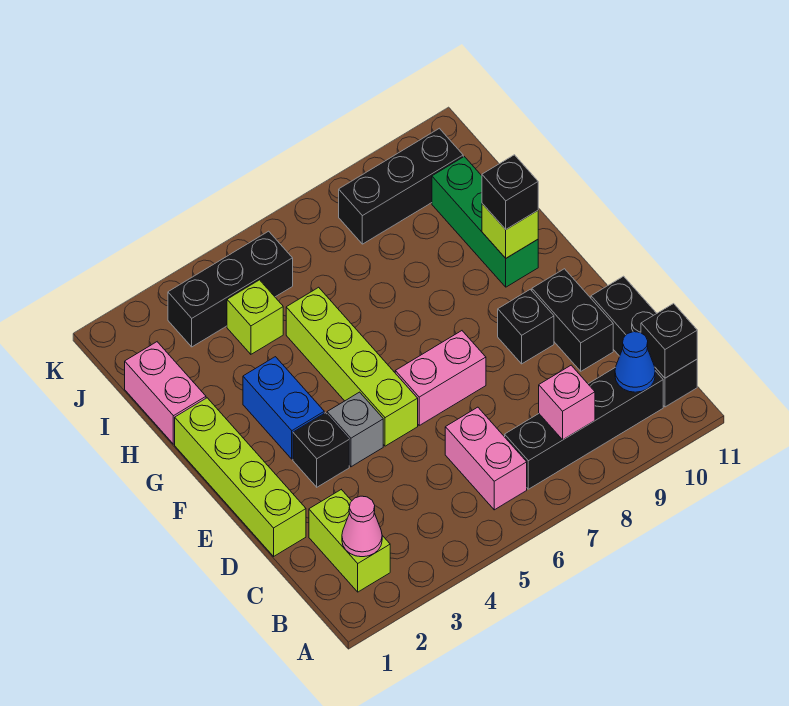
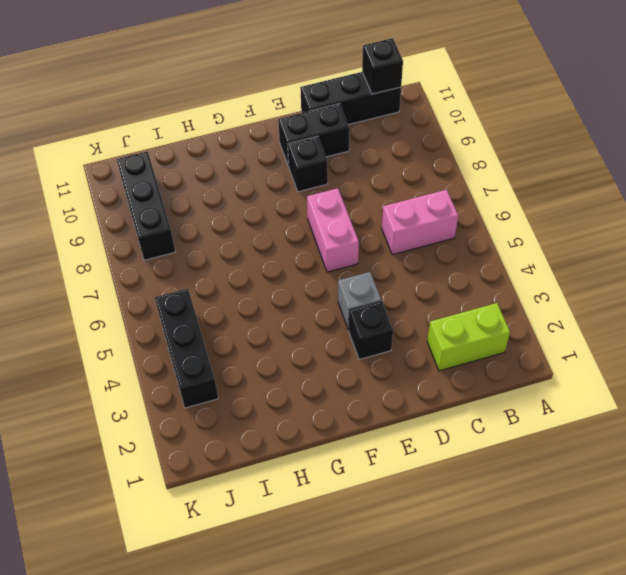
none -> black brick B7:B10 level 1
none -> lime brick D1:G1 level 1
none -> lime brick E5:H5 level 1

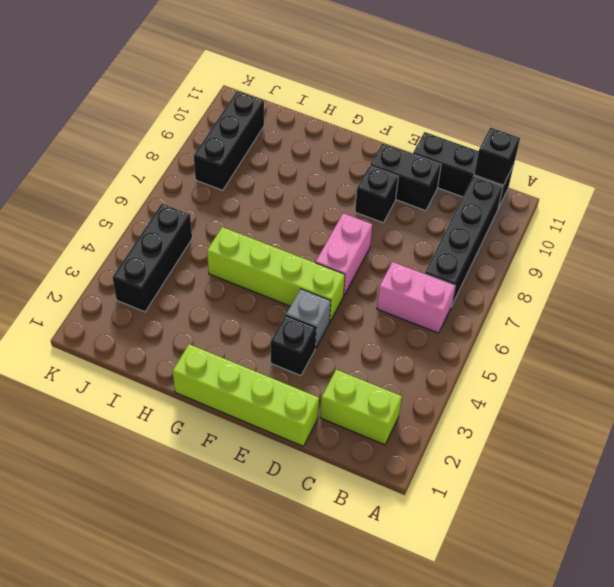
none -> blue brick F3:G3 level 1
none -> green brick G10:I10 level 1
none -> pink brick H1:I1 level 1

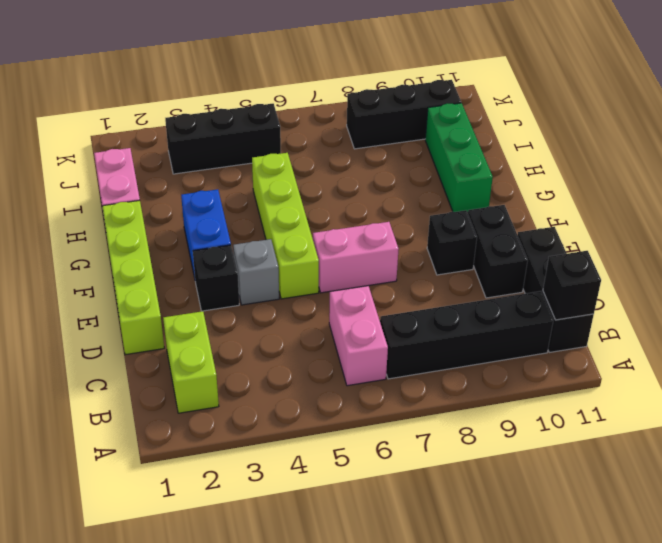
none -> lime brick I4 level 1
none -> pink cone B2 level 2
none -> pink brick B8 level 2

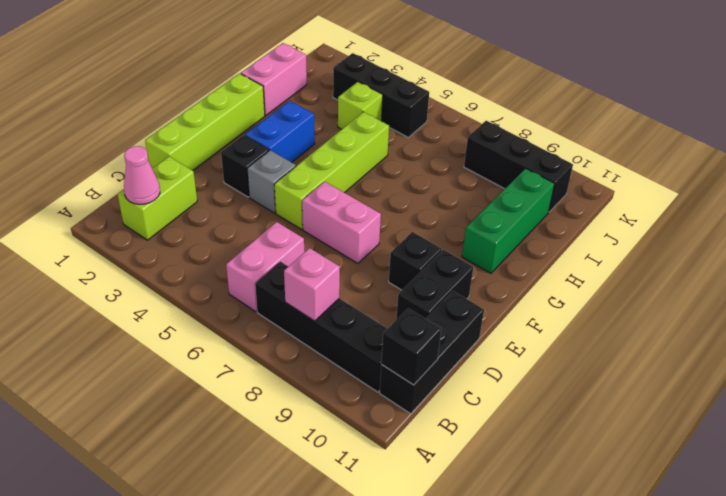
none -> blue cone B10 level 2
none -> lime brick G10 level 2
none -> black brick G10 level 3

